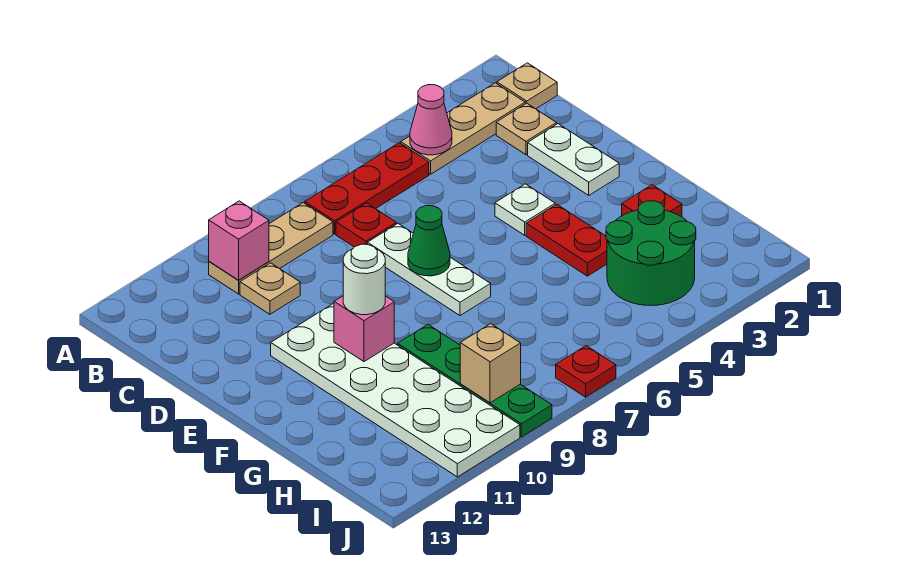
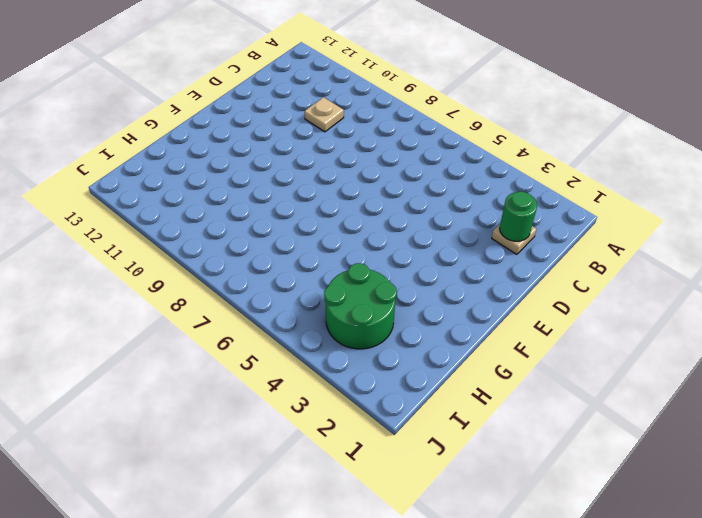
green round brick C2 level 2 -> none
none -> tan plate B1 level 1
none -> tan plate B2:B4 level 1
none -> red plate B5:B7 level 1

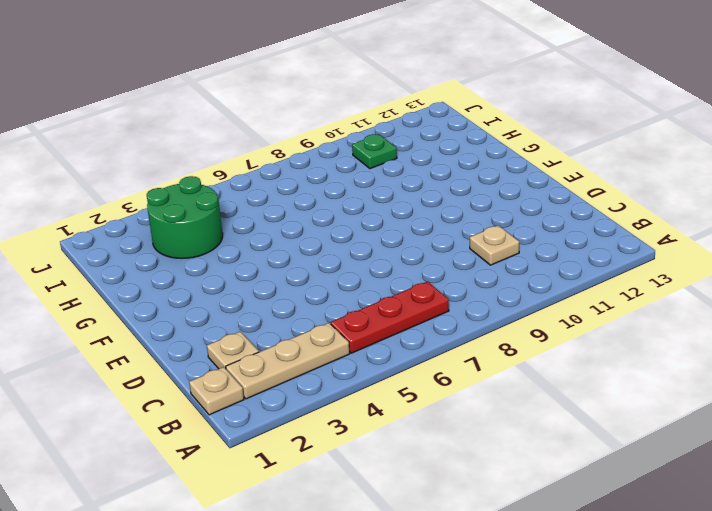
green plate I10 level 1 -> white plate E10:J11 level 1
none -> tan plate B8:B10 level 1
none -> red plate C7 level 1
none -> white plate D2:E2 level 1

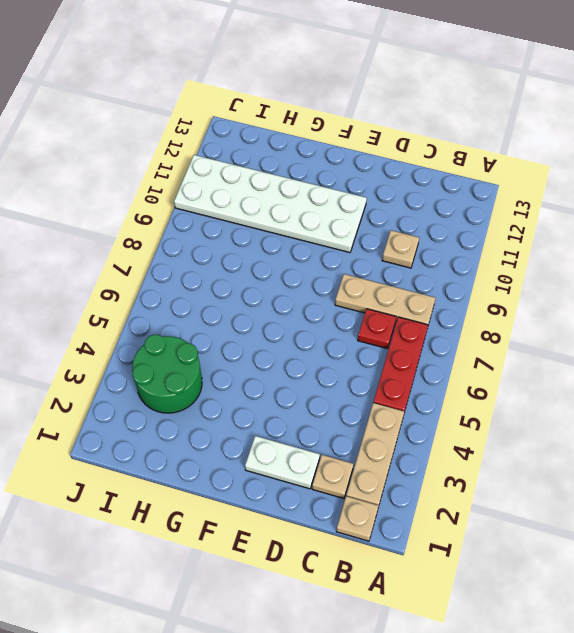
tan plate B8:D8 level 1 -> tan plate B8:B10 level 1
none -> white plate D7:F7 level 1
none -> white plate E4 level 1
none -> red plate F4:G4 level 1

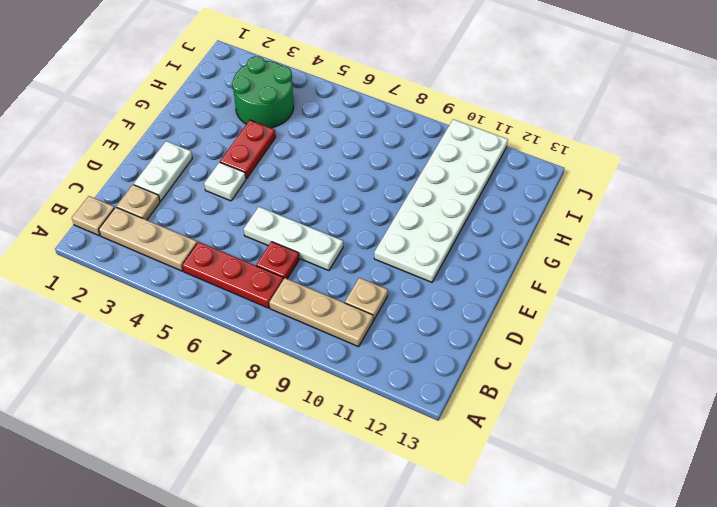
white plate D6:D8 level 1 -> white plate D7:F7 level 1
none -> red plate G2 level 1
none -> green plate G9:J9 level 1
none -> red plate J7 level 1

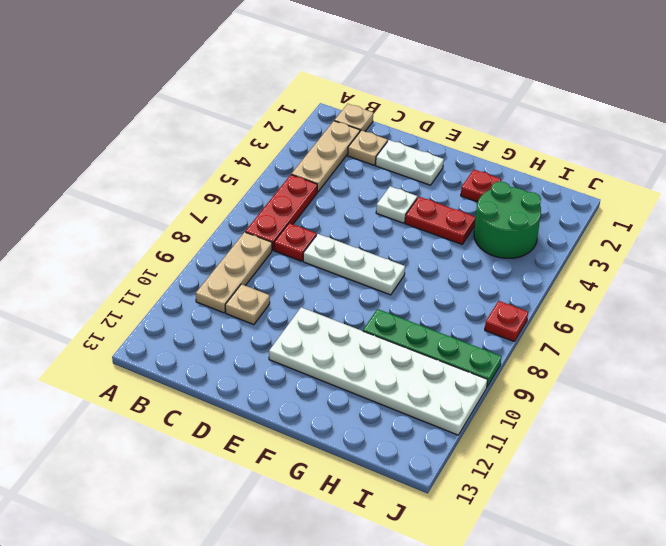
none -> pink cone B4 level 2
none -> pink brick B10 level 2
none -> green cone E7 level 2

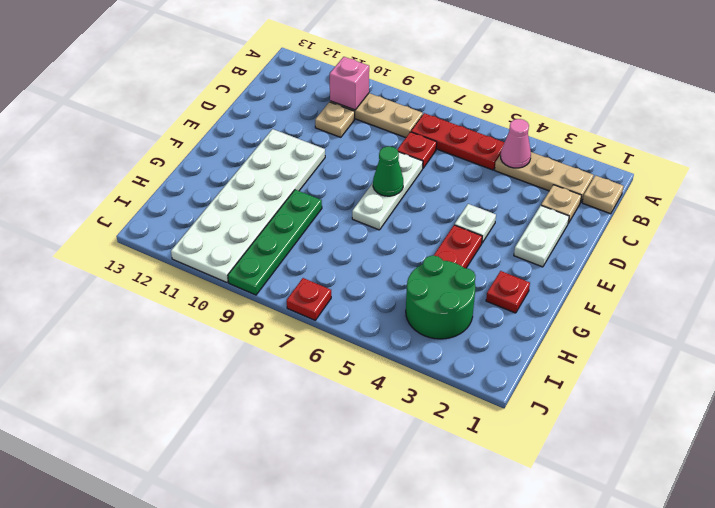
none -> pink brick F10 level 2
none -> tan brick I9 level 2
none -> white round brick F10 level 3

